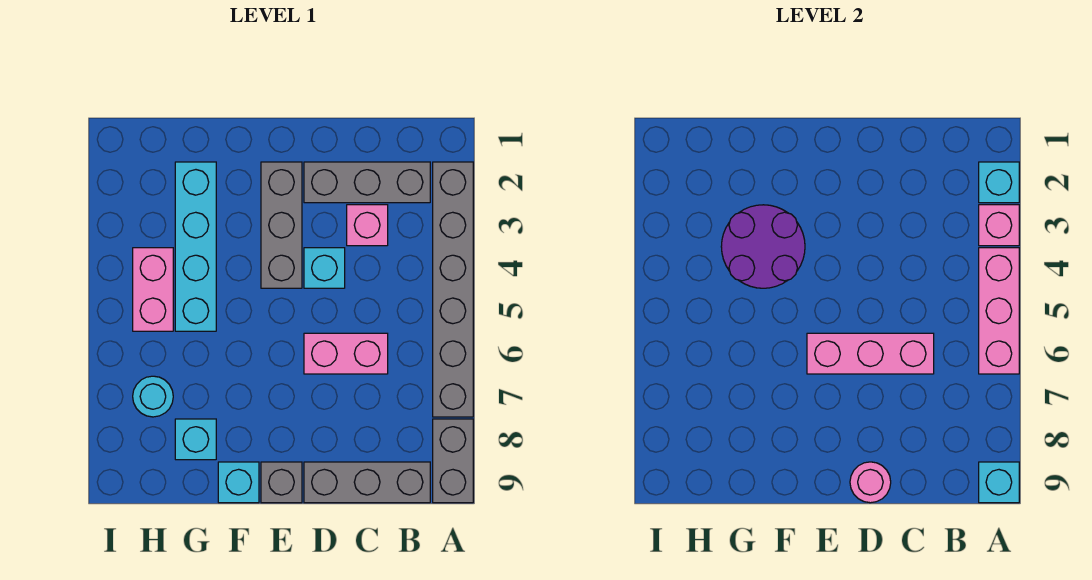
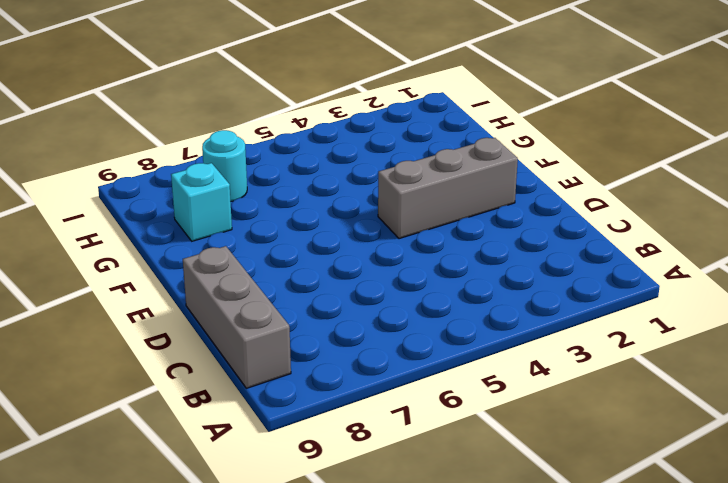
none -> grey brick A2:A7 level 1
none -> grey brick A8:A9 level 1
none -> grey brick B2:D2 level 1

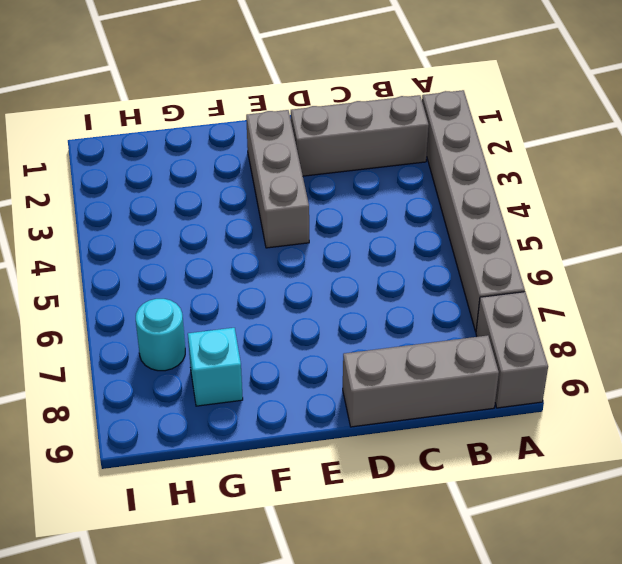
none -> pink brick C3 level 1
none -> pink brick C6:D6 level 1
none -> cyan brick D4 level 1

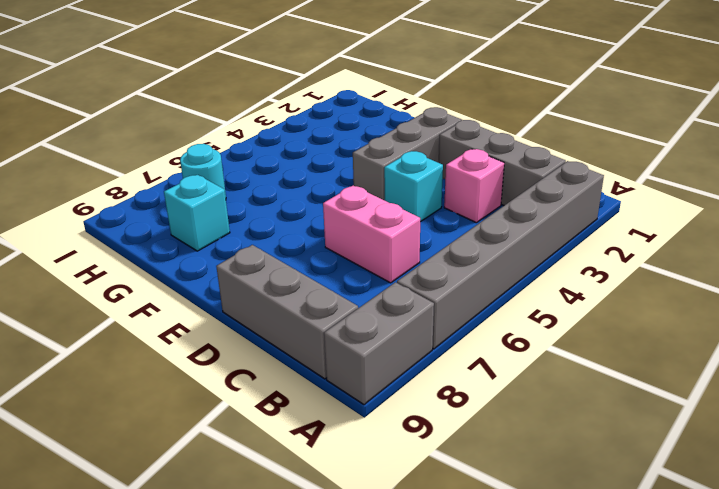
none -> grey brick E9 level 1
none -> cyan brick F9 level 1
none -> cyan brick G2:G5 level 1

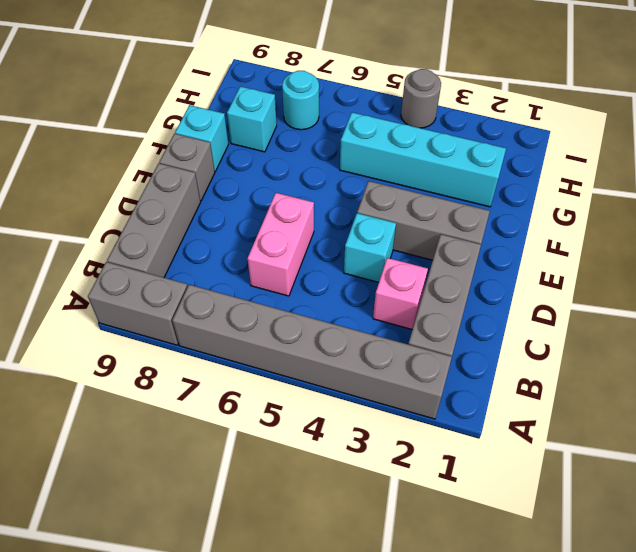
grey round brick I4 level 1 -> none
none -> pink brick H4:H5 level 1
none -> cyan brick A2 level 2
none -> pink brick A3 level 2

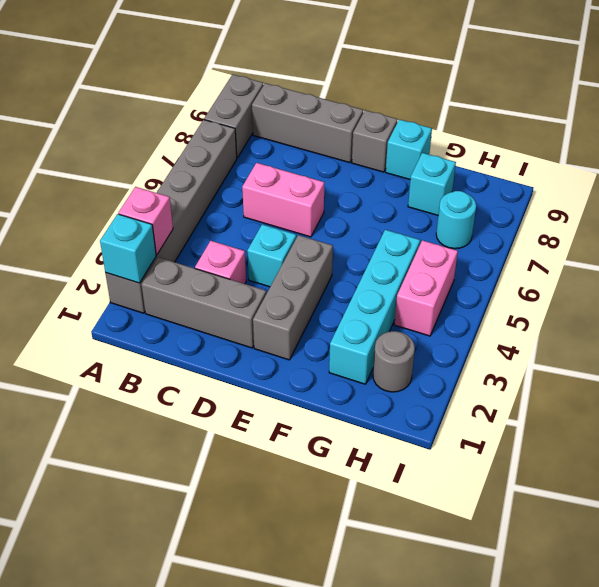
grey round brick H2 level 1 -> none
none -> pink brick A4:A6 level 2
none -> cyan brick A9 level 2
none -> pink brick C6:E6 level 2

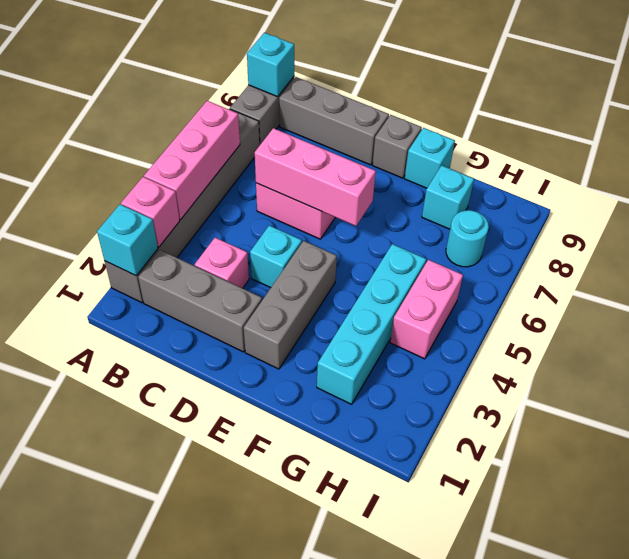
none -> pink round brick D9 level 2
none -> purple round brick F3:G4 level 2

